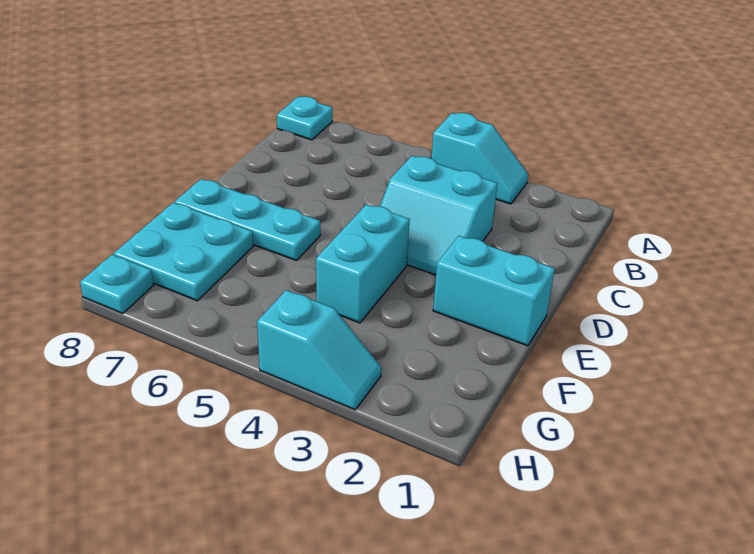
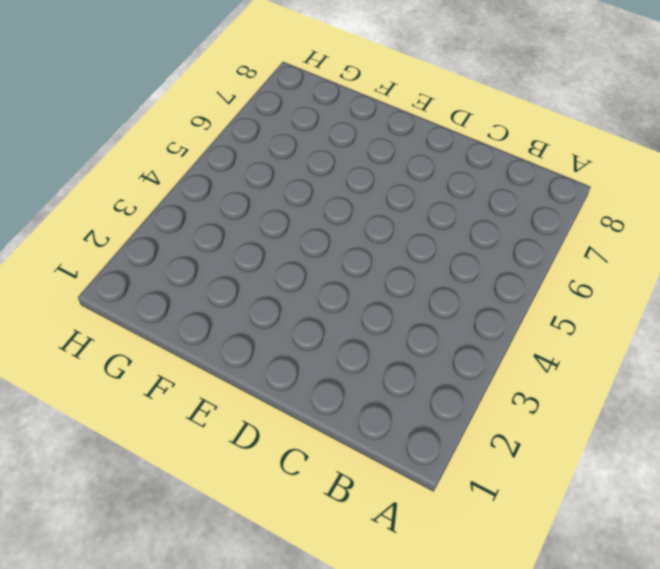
none -> cyan slope A3:A4 level 1 top 4
none -> cyan plate A8 level 1

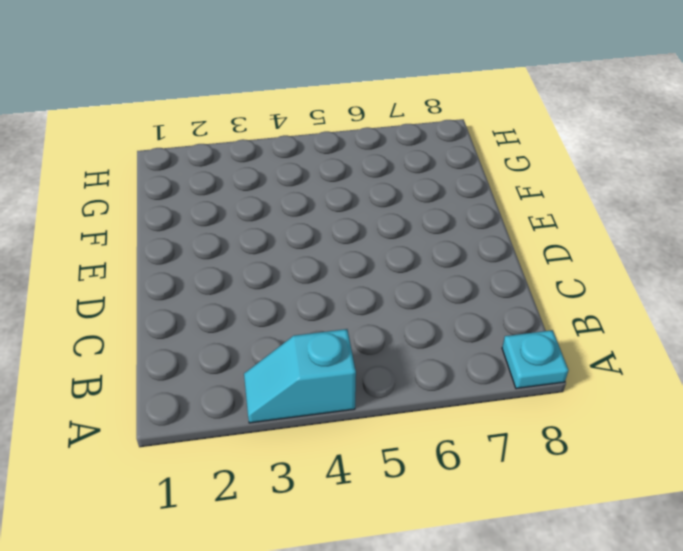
none -> cyan slope C3:D4 level 1 top C
none -> cyan brick E1:E2 level 1

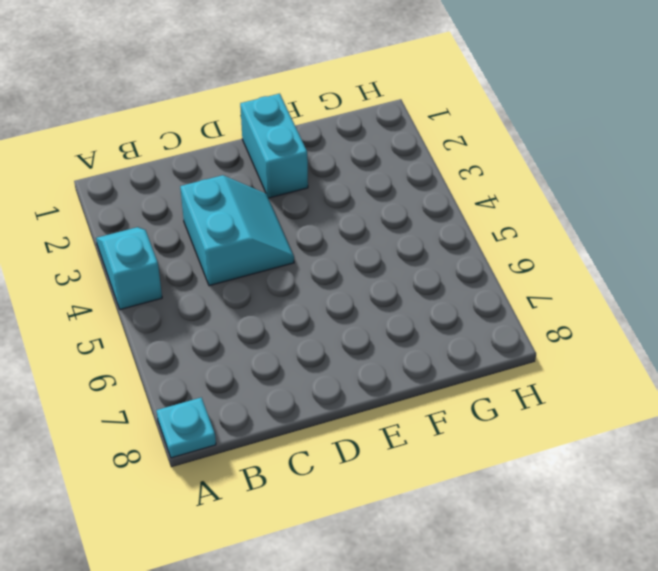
none -> cyan brick E4:F4 level 1
none -> cyan plate E6:E8 level 1

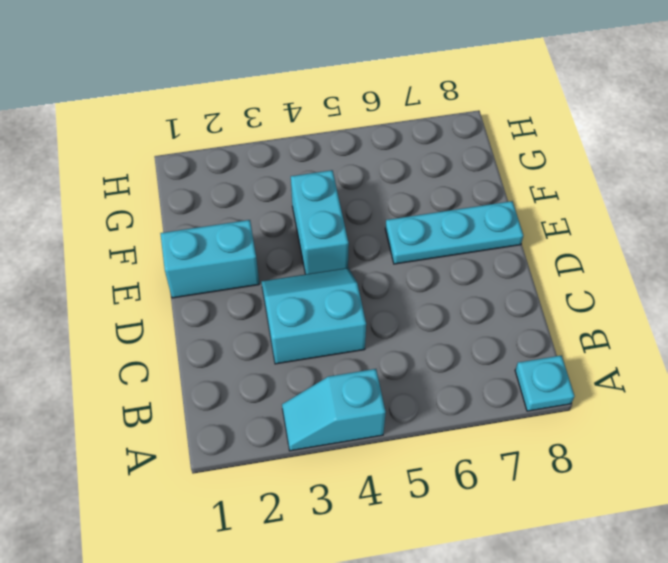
none -> cyan plate F7:G8 level 1
none -> cyan slope H3:H4 level 1 top 4

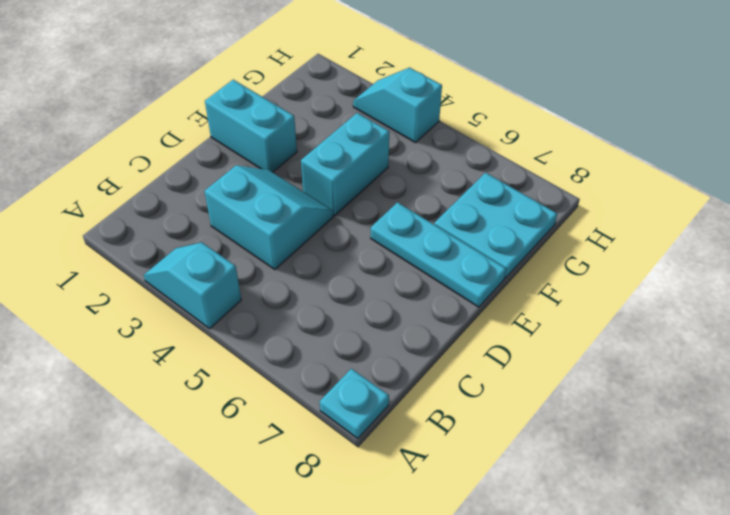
none -> cyan plate H8 level 1

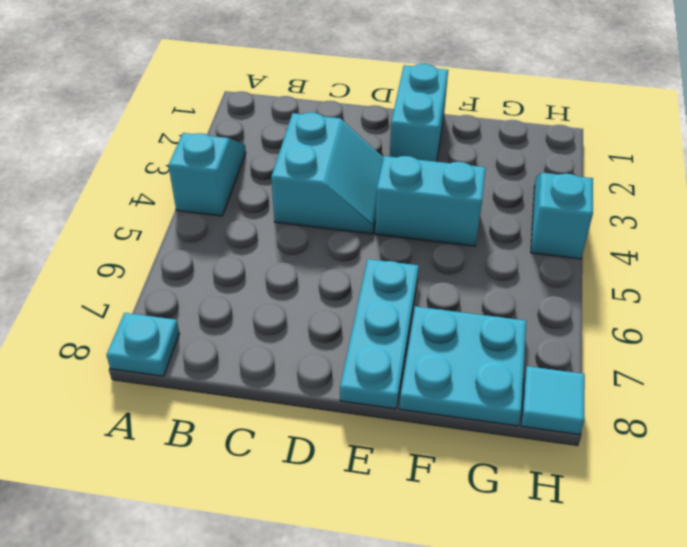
cyan tile H8 level 1 -> cyan plate H8 level 1

